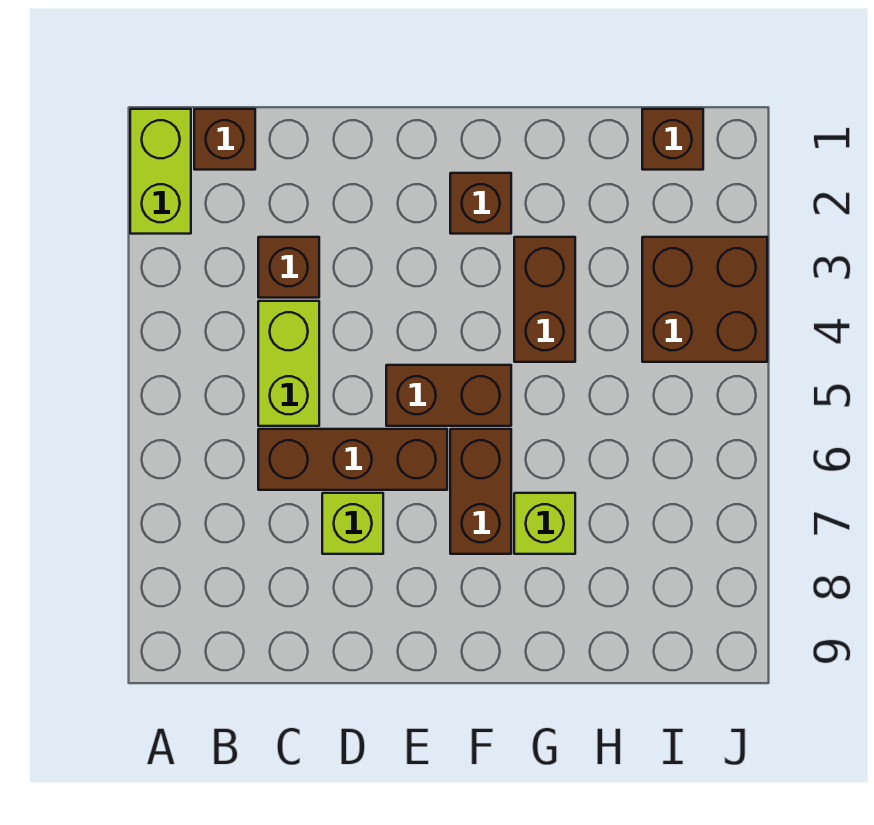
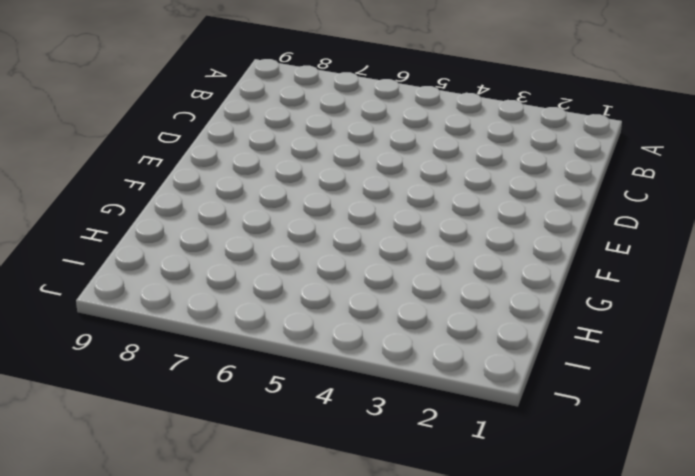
none -> lime brick A1:A2 level 1
none -> brown brick B1 level 1
none -> brown brick C3 level 1

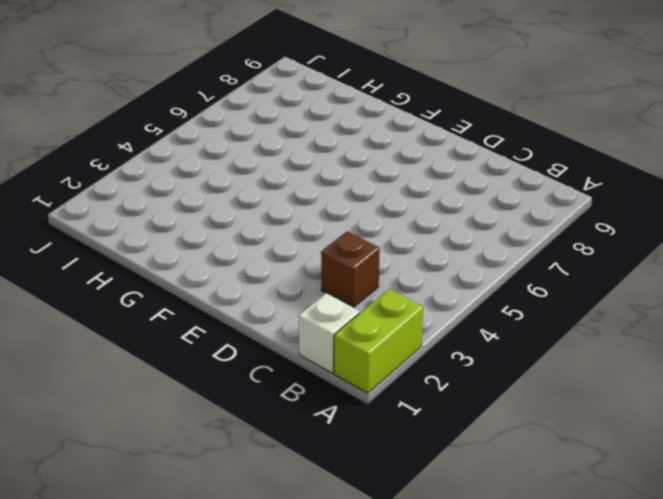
white brick B1 level 1 -> brown brick B1 level 1
none -> lime brick C4:C5 level 1
none -> brown brick C6:E6 level 1
none -> lime brick D7 level 1

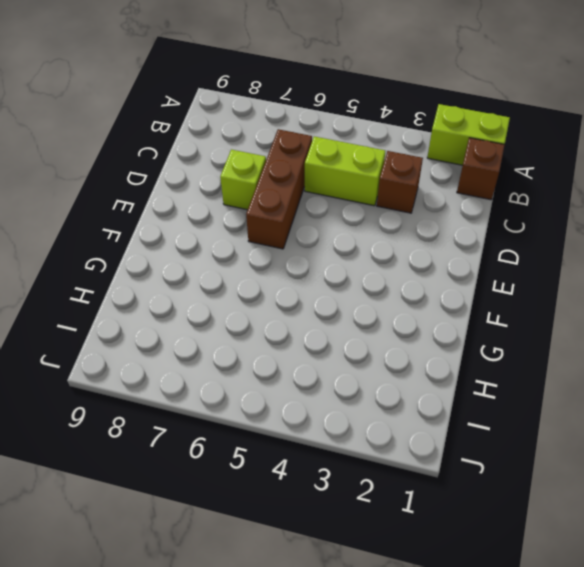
none -> brown brick E5:F5 level 1
none -> brown brick F2 level 1
none -> brown brick F6:F7 level 1

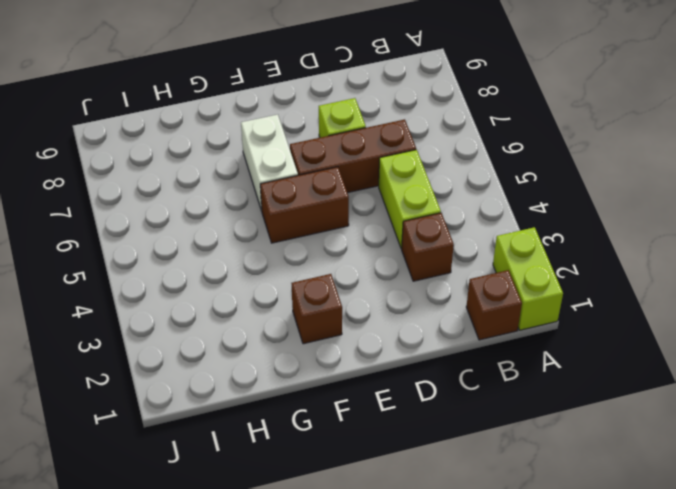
white brick F6:F7 level 1 -> brown brick F6:F7 level 1
none -> brown brick G3:G4 level 1
none -> lime brick G7 level 1
none -> brown brick I1 level 1

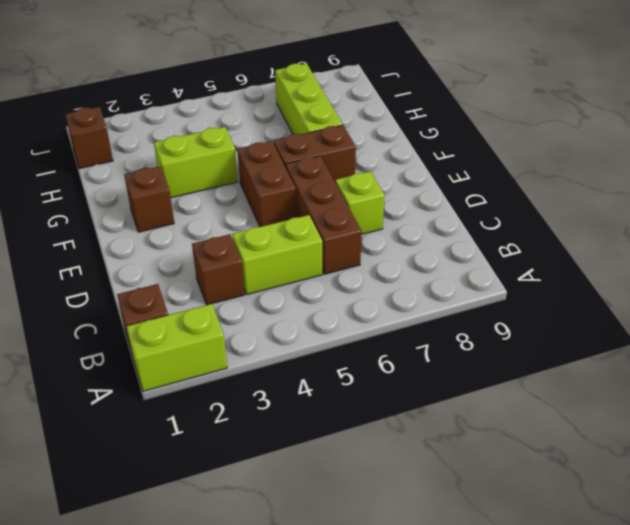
lime brick G3:G4 level 1 -> brown brick G3:G4 level 1
lime brick G7:I7 level 1 -> lime brick G7 level 1
none -> brown brick I3:J4 level 1

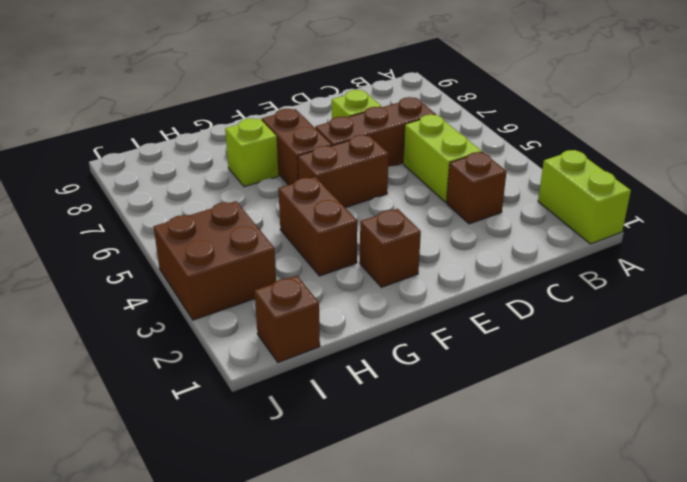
none -> brown brick B1 level 1

